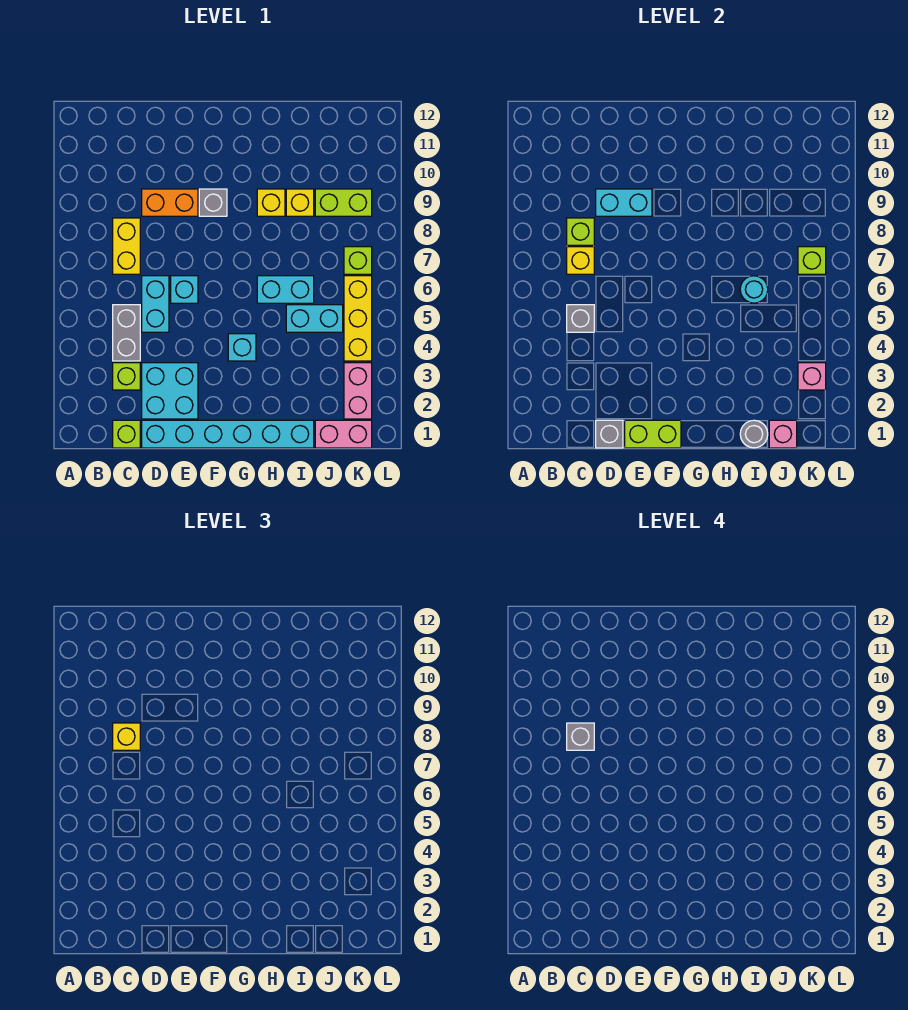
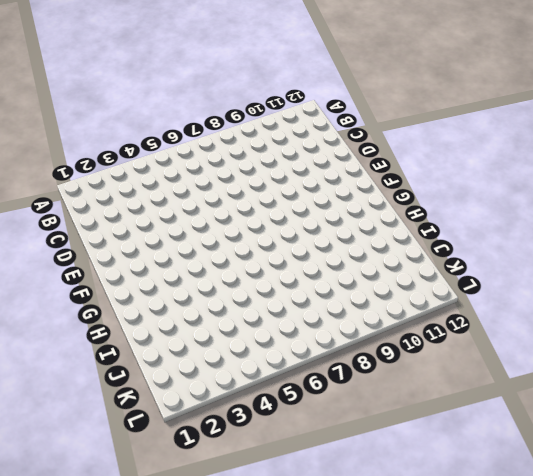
none -> lime brick C1 level 1
none -> lime brick C3 level 1
none -> grey brick C4:C5 level 1
none -> yellow brick C7:C8 level 1

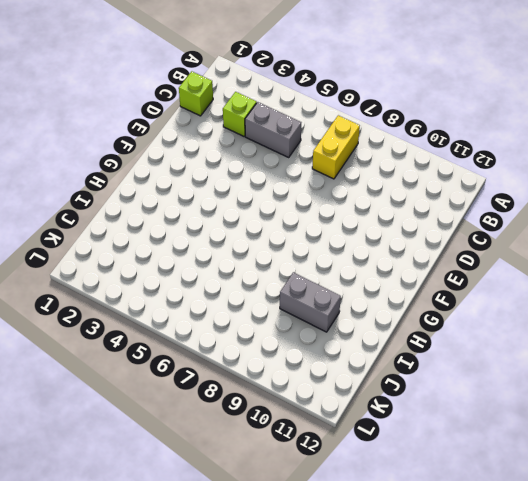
yellow brick B7:C7 level 1 -> yellow brick C7:C8 level 1
grey brick I9:I10 level 1 -> yellow brick I9 level 1
none -> cyan brick D1:I1 level 1
none -> cyan brick D2:E3 level 1
none -> cyan brick D5:D6 level 1
none -> orange brick D9:E9 level 1

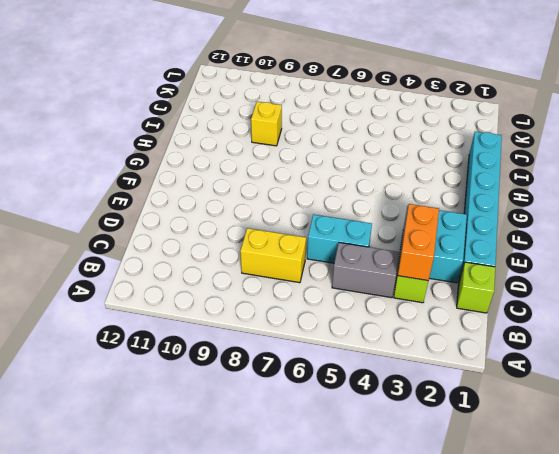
orange brick C3:D3 level 2 -> orange brick D9:E9 level 1
none -> cyan brick E6 level 1
none -> grey brick F9 level 1
none -> cyan brick G4 level 1
none -> cyan brick H6:I6 level 1

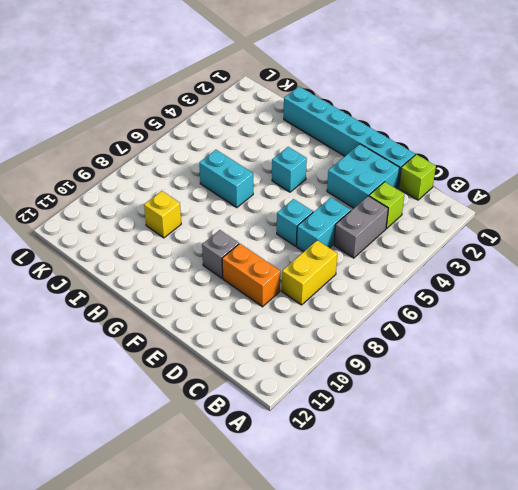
none -> yellow brick H9 level 1
none -> cyan brick I5:J5 level 1
none -> pink brick J1:K1 level 1
none -> lime brick J9:K9 level 1

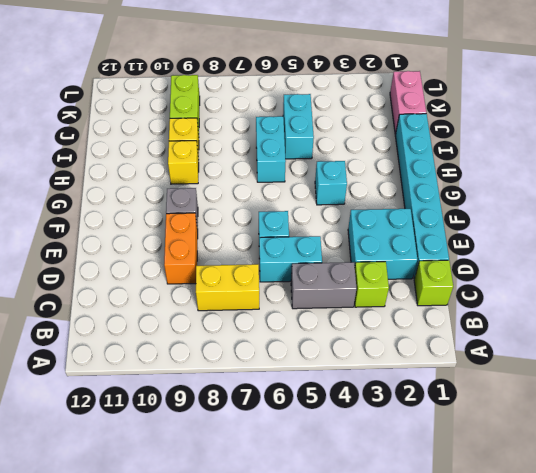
none -> pink brick K2:K3 level 1
none -> yellow brick K4:K6 level 1
none -> lime brick K7 level 1
none -> grey brick C5 level 2

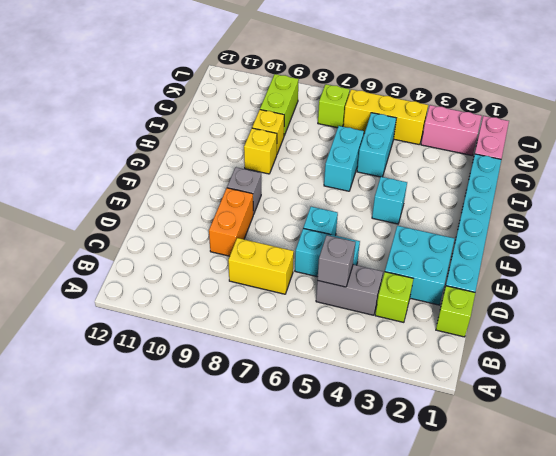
none -> yellow brick C7 level 2
none -> lime brick C8 level 2
none -> grey brick D1 level 2
none -> cyan brick D9:E9 level 2

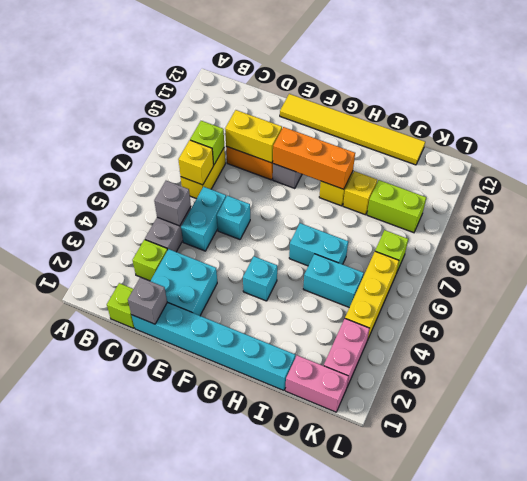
yellow brick D9:E9 level 2 -> cyan brick D9:E9 level 2
yellow tile E12:J12 level 1 -> none
orange brick F9:H9 level 2 -> none
none -> lime brick E1:F1 level 2
none -> grey round brick I1 level 2
none -> cyan round brick I6 level 2
none -> pink brick J1 level 2

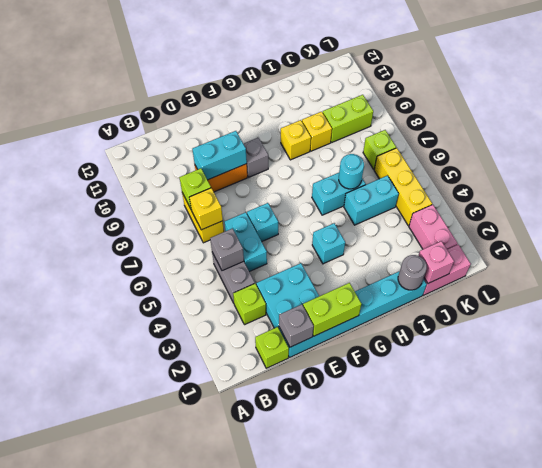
none -> pink brick K3 level 2
none -> lime brick K7 level 2
none -> yellow brick C8 level 3
none -> grey brick C8 level 4

